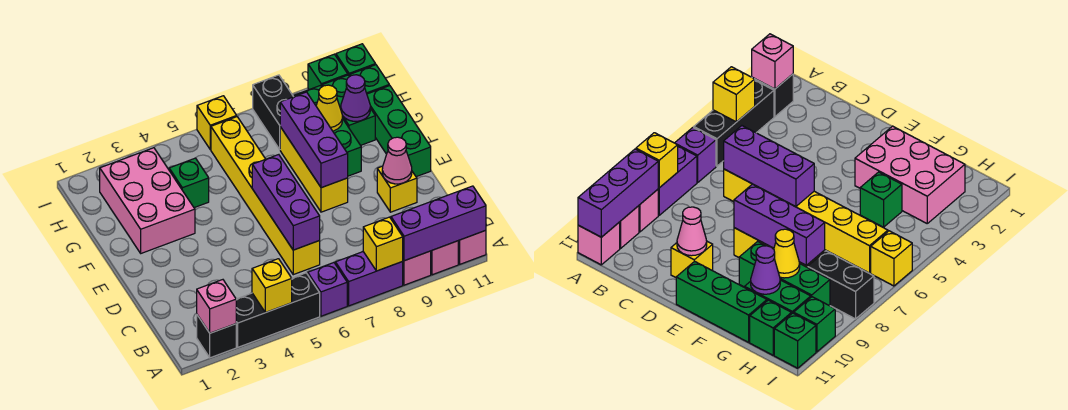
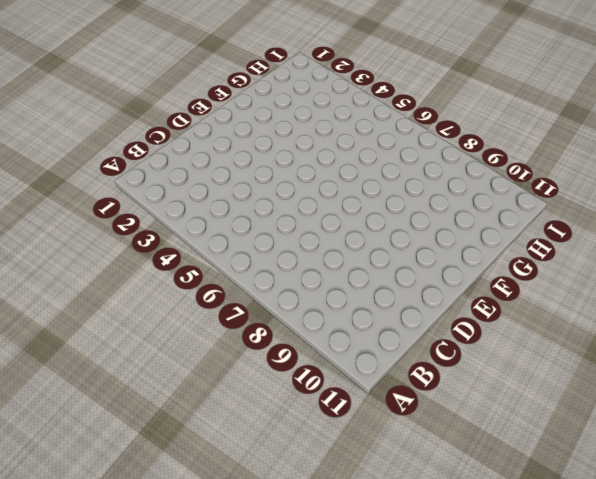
none -> black brick A2 level 1
none -> black brick A3:A5 level 1
none -> purple brick A6 level 1

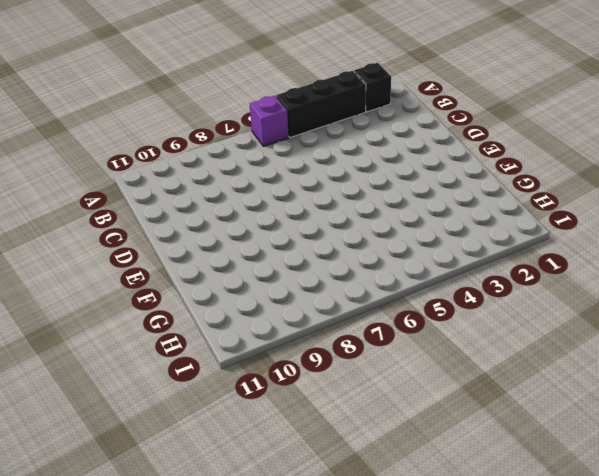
none -> purple brick A7:A8 level 1
none -> pink brick A9 level 1
none -> pink brick A10 level 1

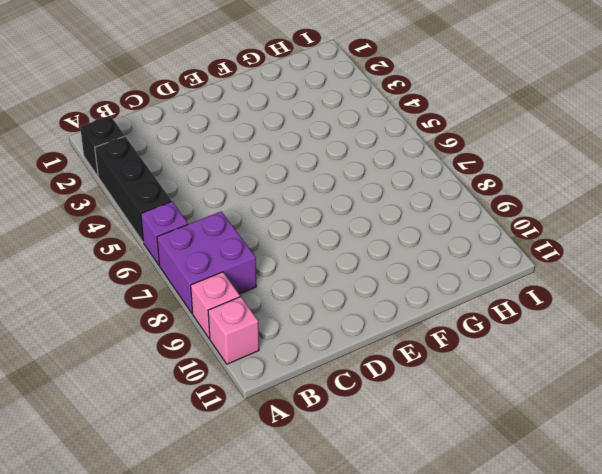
purple brick A7:B8 level 1 -> purple brick A7:A8 level 1
none -> pink brick A11 level 1
none -> yellow brick C6:H6 level 1
none -> yellow brick D10 level 1

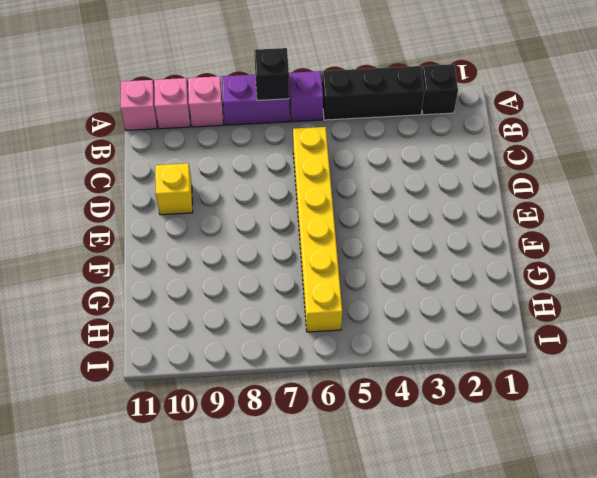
black brick A7 level 2 -> none
none -> yellow brick E8:G8 level 1
none -> green brick E11:G11 level 1
none -> pink brick F2:H3 level 1

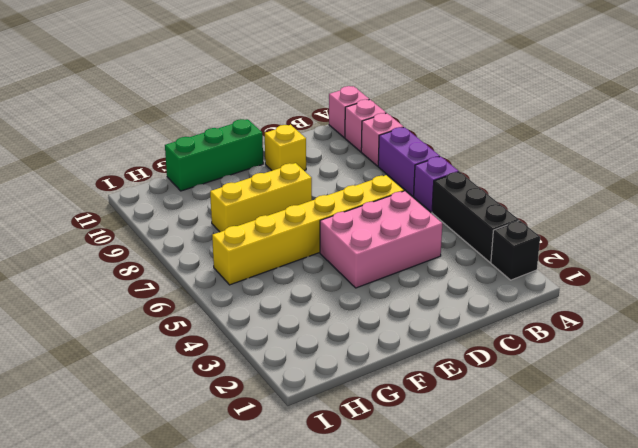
pink brick C4:E5 level 1 -> pink brick F2:H3 level 1
none -> green brick F9:H9 level 1
none -> green brick G4 level 1
none -> green brick G10:H10 level 1

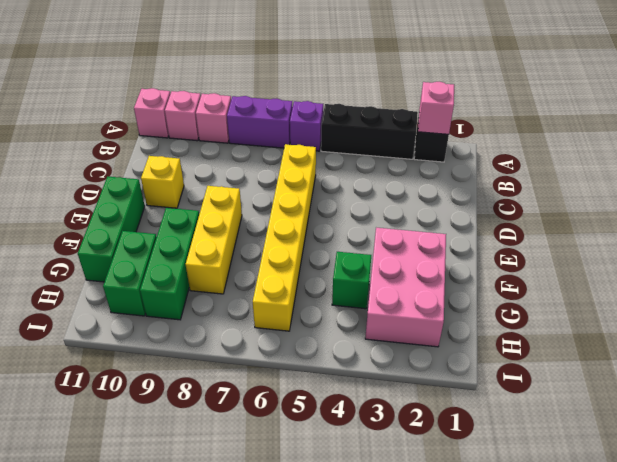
none -> black brick H8:I8 level 1
none -> green brick H11 level 1
none -> yellow brick I6 level 1

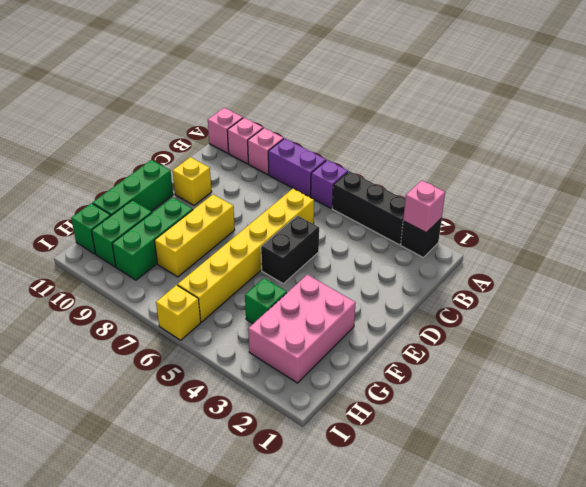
black brick D5:E5 level 1 -> black brick H8:I8 level 1
none -> green brick I10 level 1
none -> green brick I11 level 1
none -> yellow brick A4 level 2

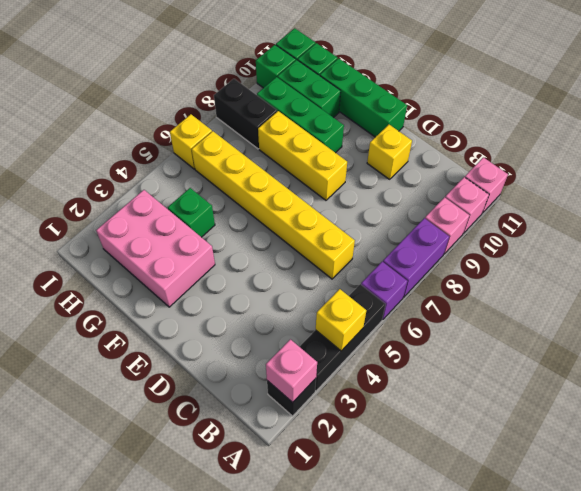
none -> yellow brick A8 level 2
none -> purple brick A9:A11 level 2
none -> purple brick C6:E6 level 2

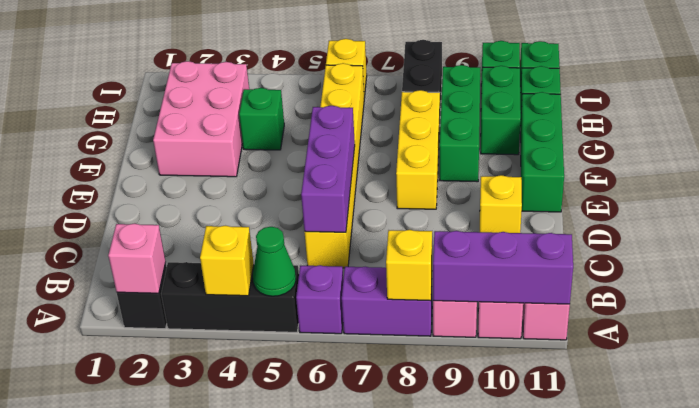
green cone A5 level 2 -> none
none -> pink cone D10 level 2
none -> purple brick E8:G8 level 2
none -> yellow cone G9 level 2

